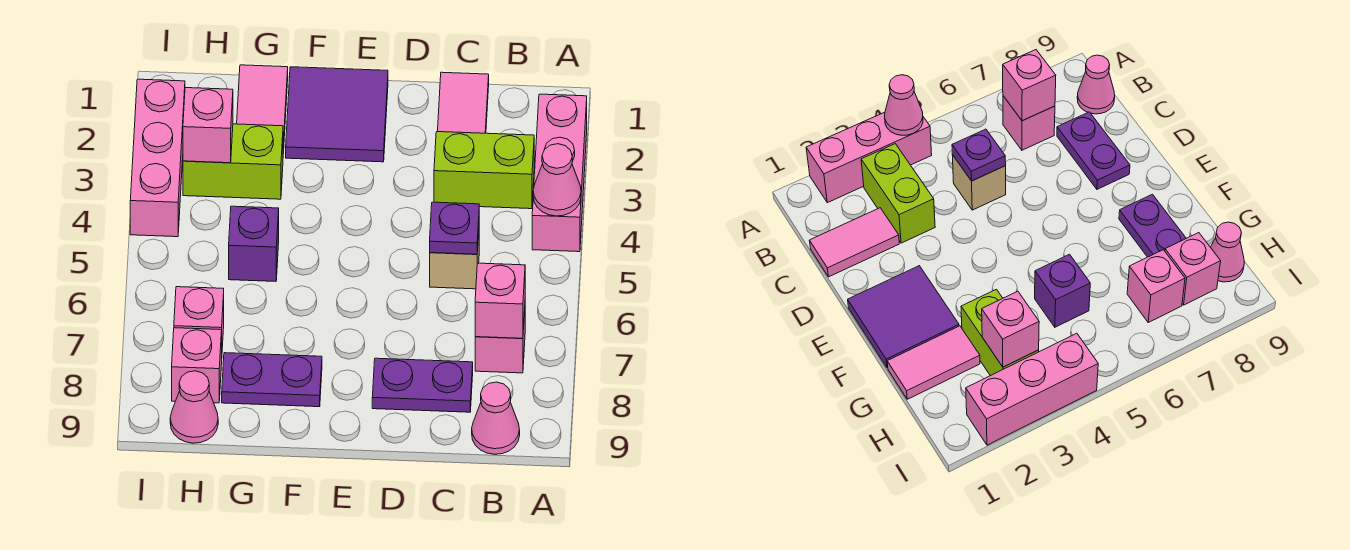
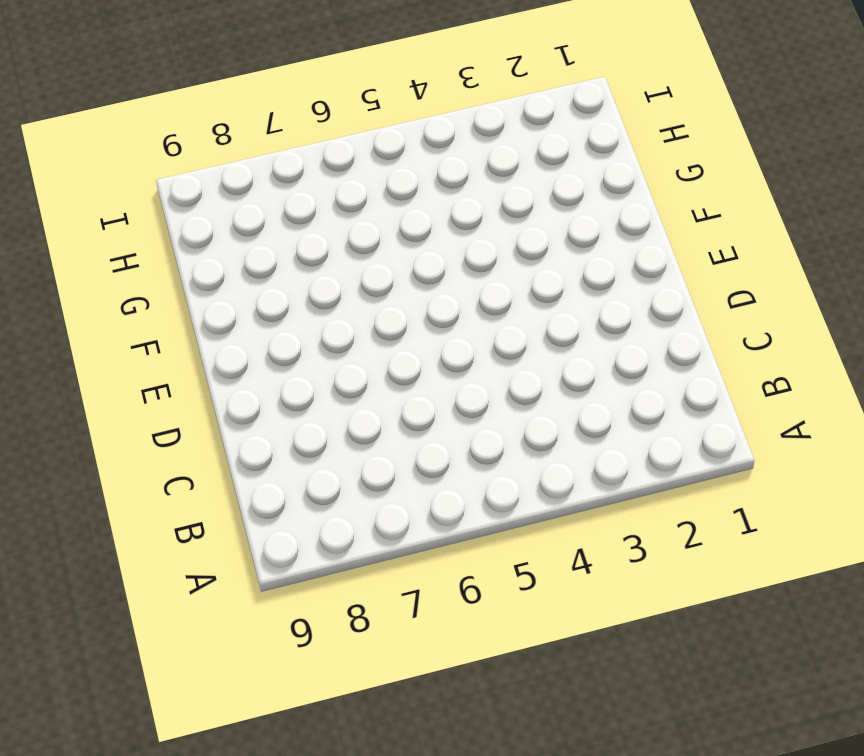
none -> pink brick A2:A4 level 1
none -> lime brick B3:C3 level 1
none -> pink brick B7 level 1

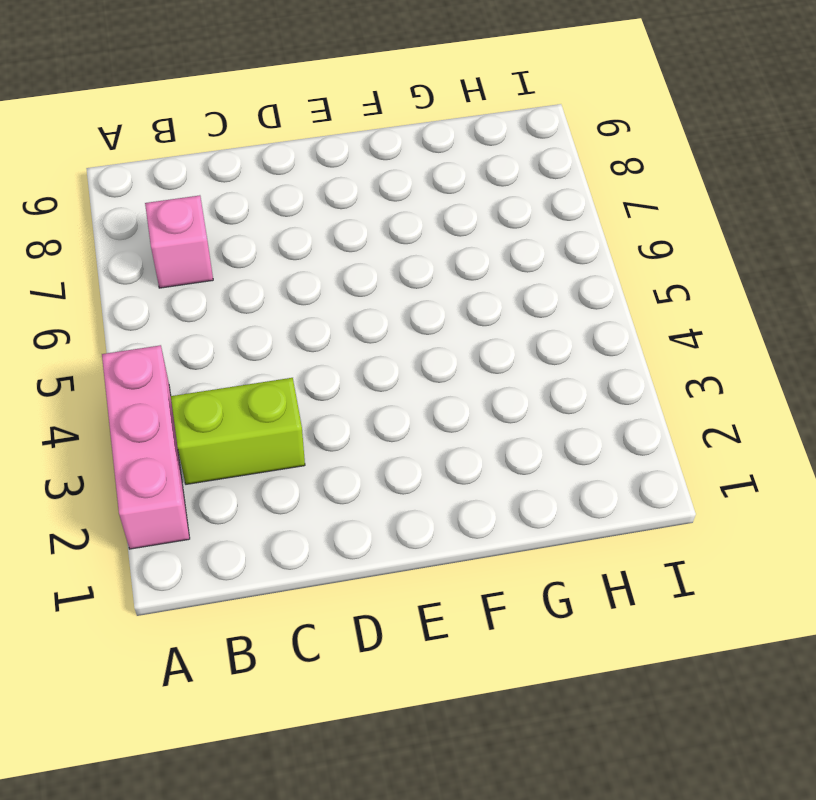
none -> pink cone B9 level 1
none -> pink tile C1:C2 level 1
none -> tan brick C5 level 1

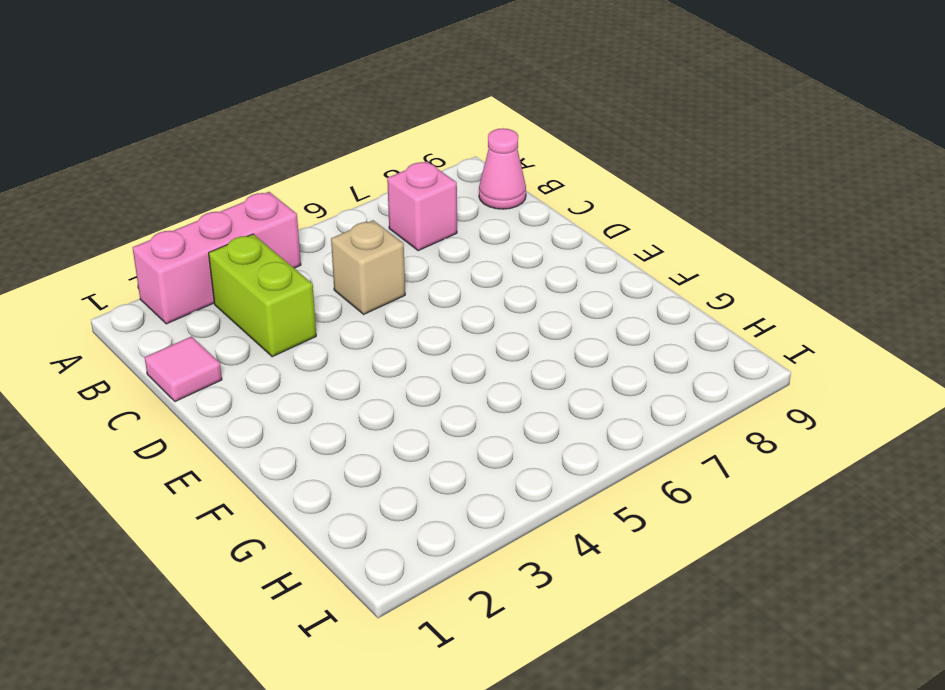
pink tile C1 level 1 -> pink tile C1:C2 level 1
none -> purple plate C8:D8 level 1
none -> purple tile E1:F2 level 1
none -> purple plate F8:G8 level 1

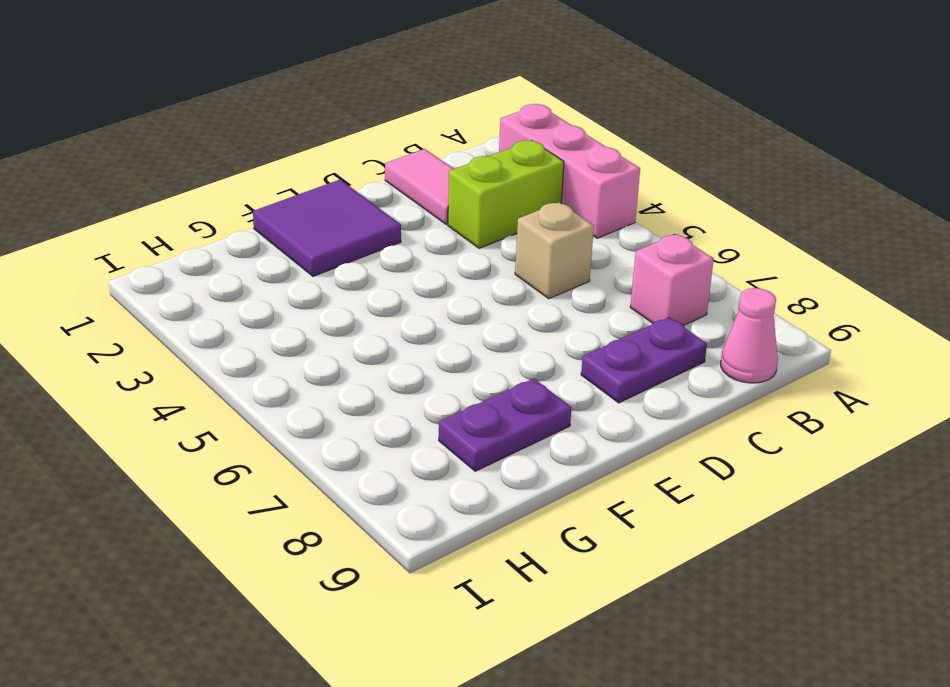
none -> pink tile G1:G2 level 1
none -> lime brick G3:H3 level 1
none -> purple brick G5 level 1

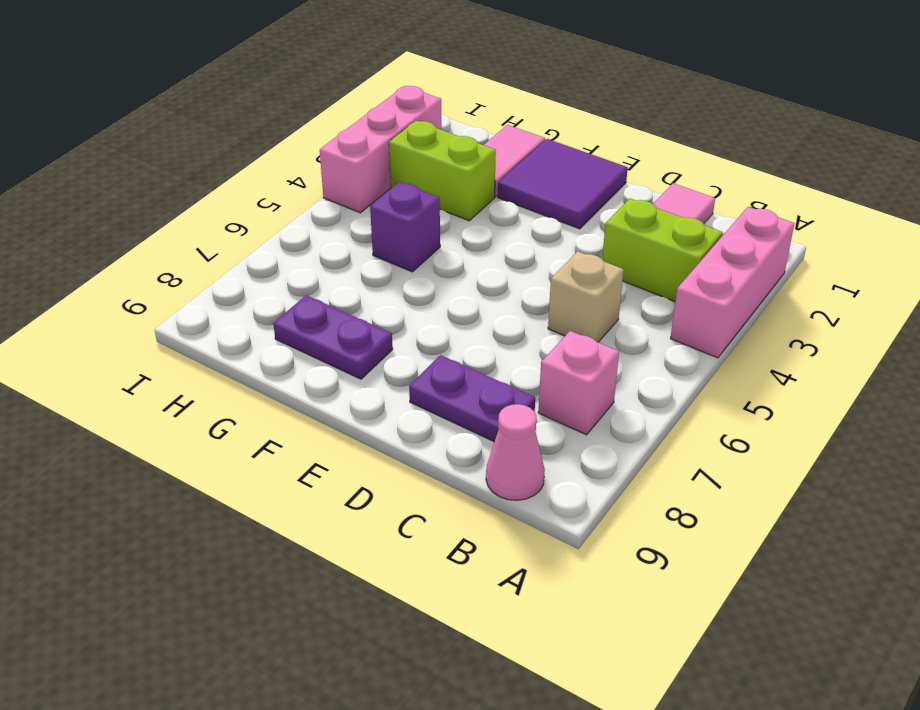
none -> pink brick H7 level 1
none -> pink brick H8 level 1
none -> pink cone H9 level 1

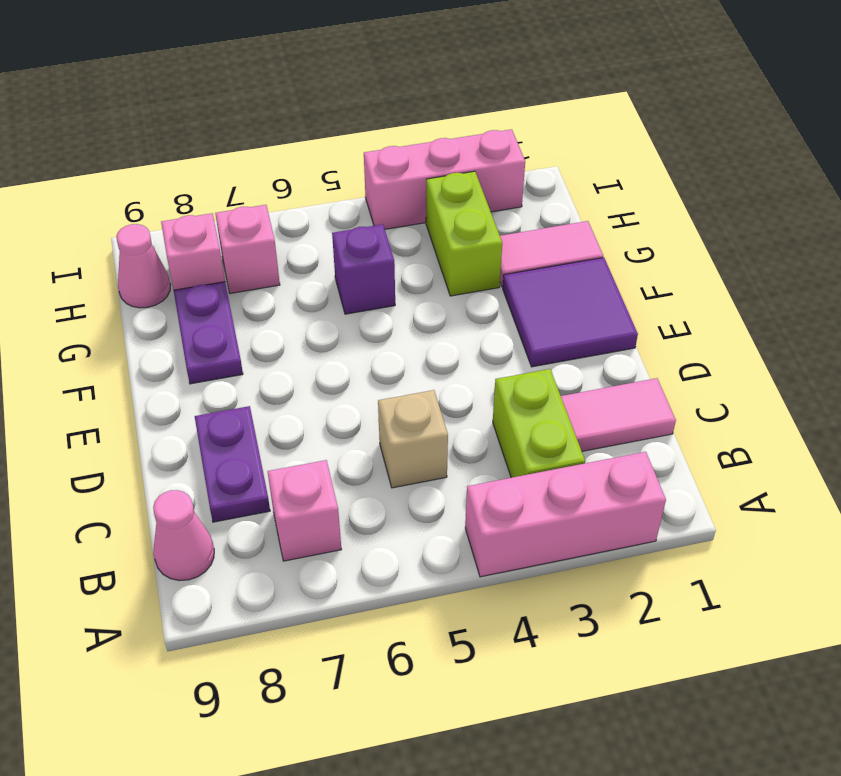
none -> pink cone A4 level 2
none -> pink brick B7 level 2
none -> purple plate C5 level 2

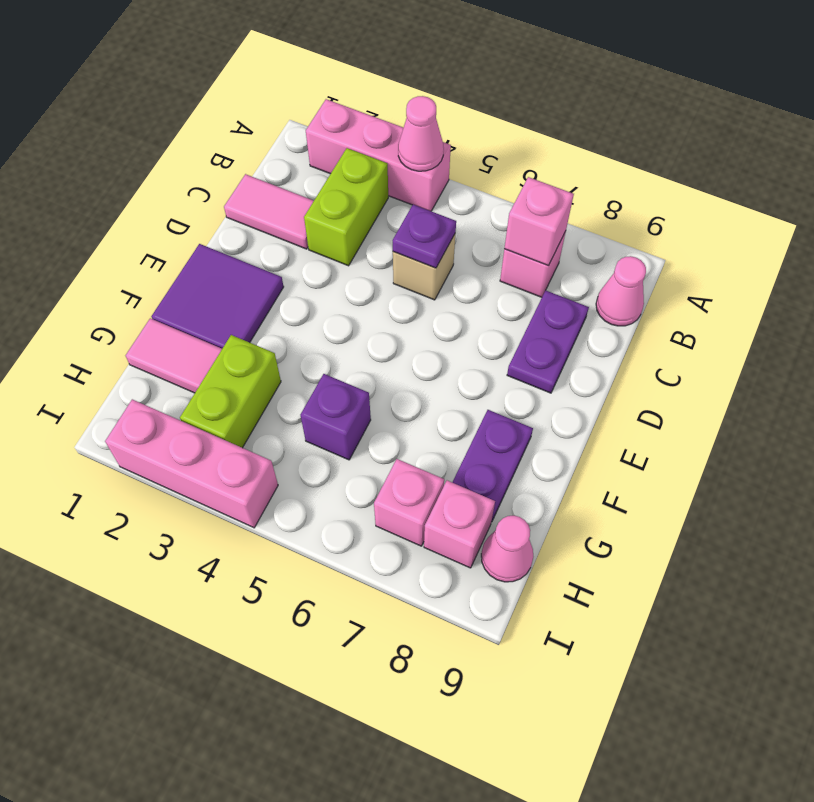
none -> pink brick H3 level 2

